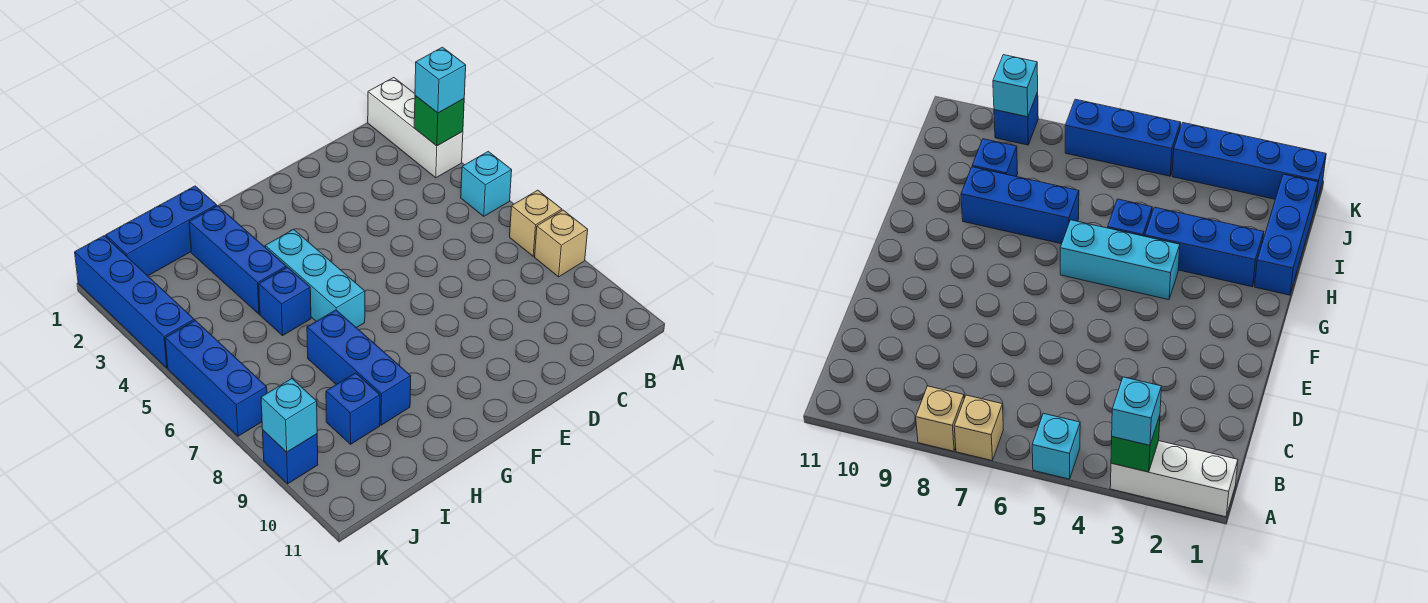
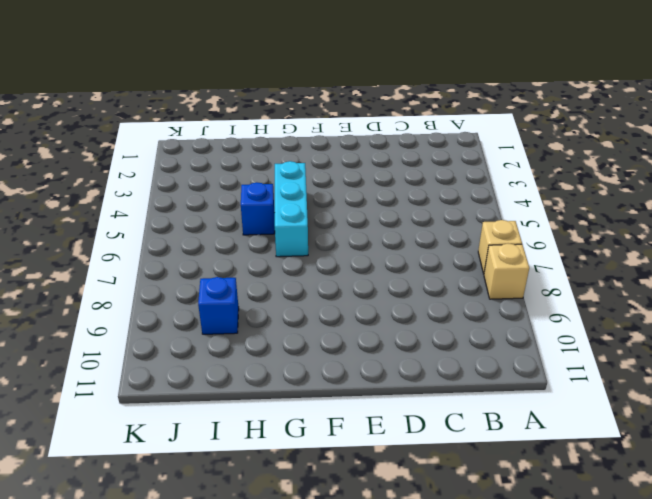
none -> white brick A1:A3 level 1
none -> cyan brick A5 level 1
none -> blue brick H1:J1 level 1

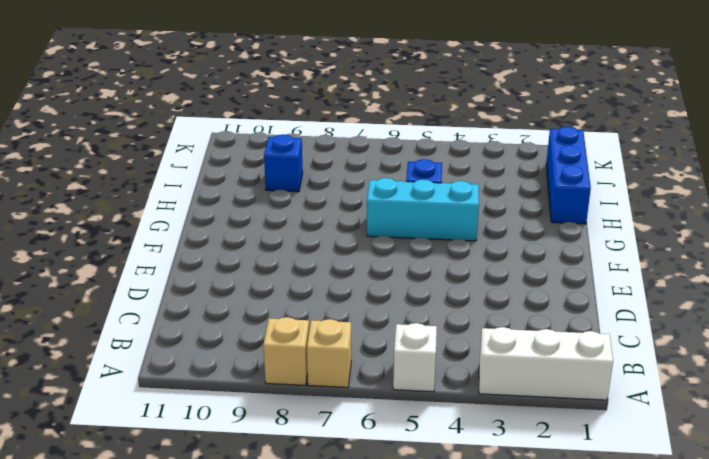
white brick A5 level 1 -> cyan brick A5 level 1
none -> blue brick H2:H4 level 1
none -> blue brick H7:H9 level 1
none -> blue brick K1:K4 level 1

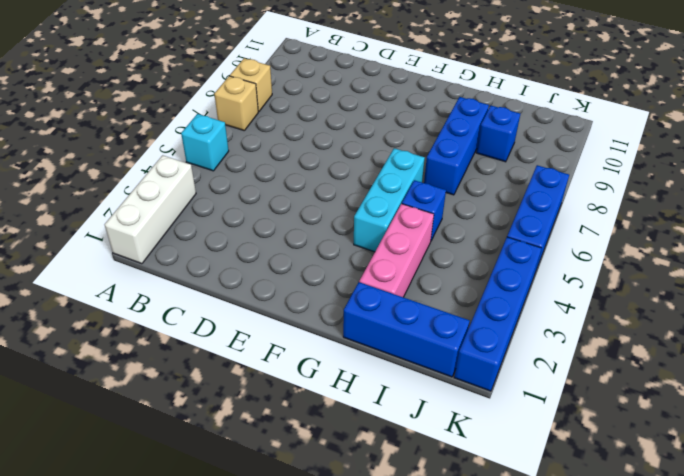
pink brick H2:H4 level 1 -> blue brick H2:H4 level 1
none -> blue brick K9 level 1
none -> green brick A3 level 2
none -> cyan brick K9 level 2

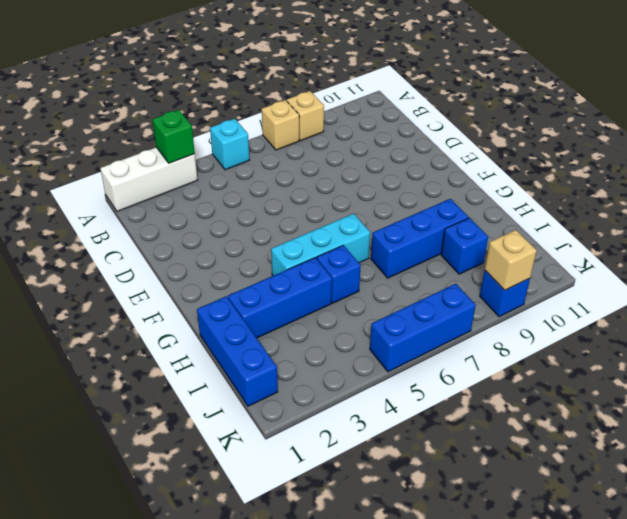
tan brick K9 level 2 -> cyan brick K9 level 2
none -> blue brick K1:K4 level 1
none -> cyan brick A3 level 3

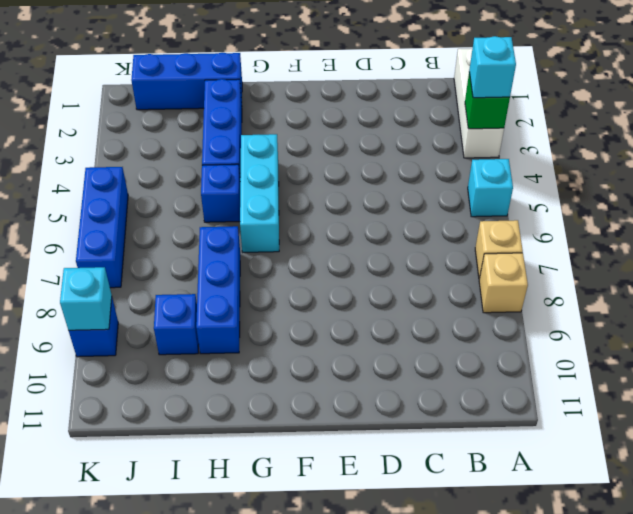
none -> blue brick K1:K4 level 1

